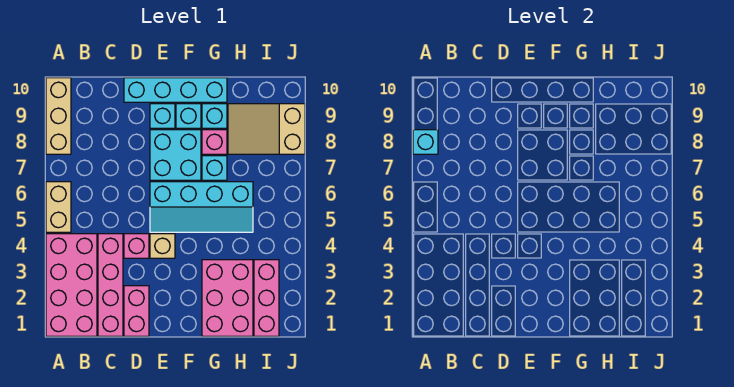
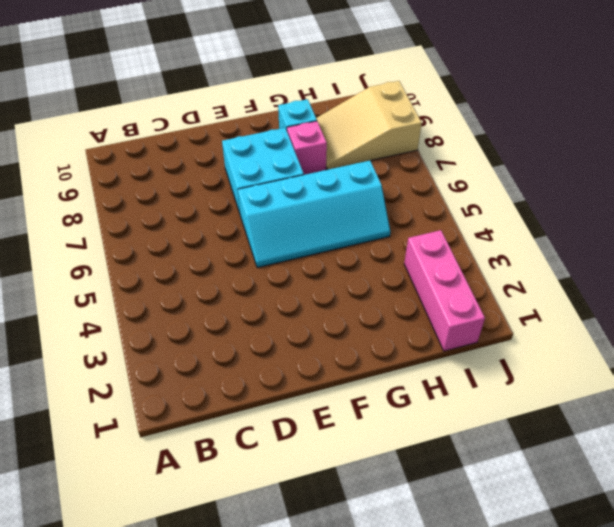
none -> pink brick A1:B4 level 1
none -> tan brick A5:A6 level 1
none -> tan brick A8:A10 level 1

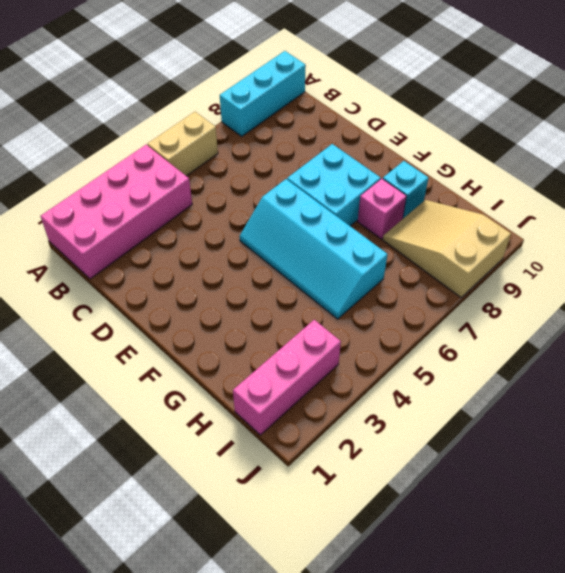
cyan brick A8:A10 level 1 -> tan brick A8:A10 level 1
none -> pink brick C1:C4 level 1
none -> pink brick D1:D2 level 1
none -> pink brick D4 level 1

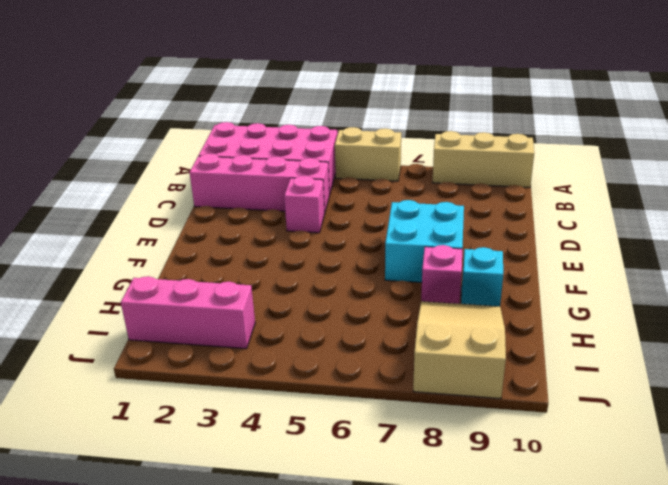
none -> pink brick D1:D2 level 1
none -> cyan brick D10:G10 level 1
none -> tan brick E4 level 1

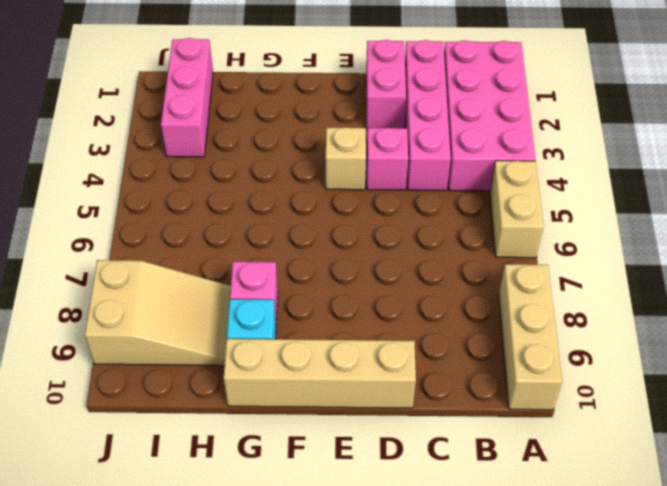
tan brick D10:G10 level 1 -> cyan brick D10:G10 level 1
none -> cyan slope E5:H6 level 1 top 6
none -> cyan brick E7:F8 level 1
none -> cyan brick E9 level 1

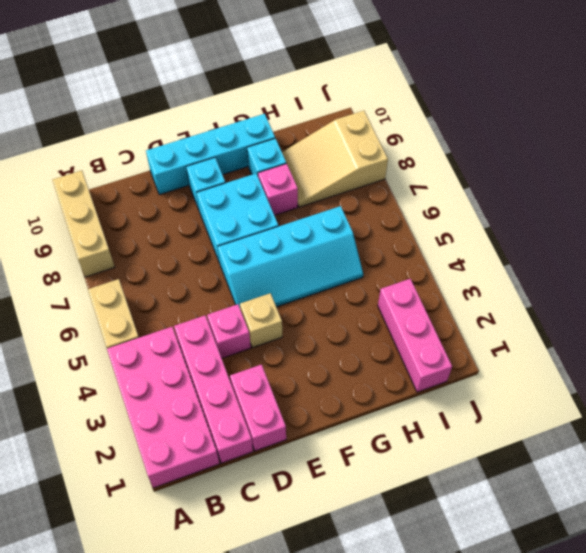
none -> cyan brick F9 level 1
none -> pink brick G1:H3 level 1
none -> cyan brick G7 level 1

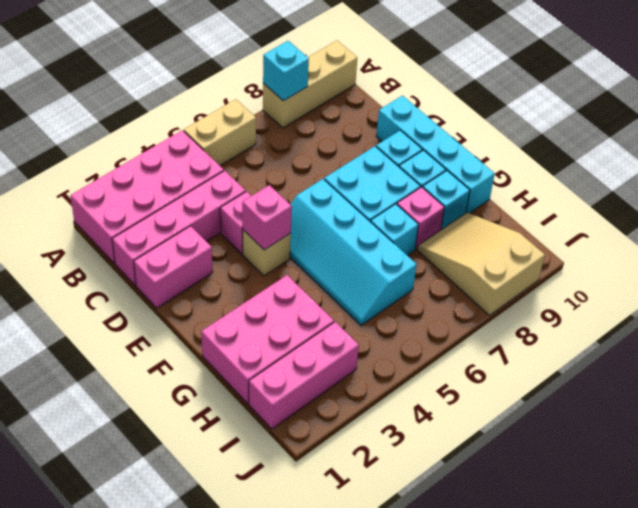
pink brick E4 level 2 -> none

